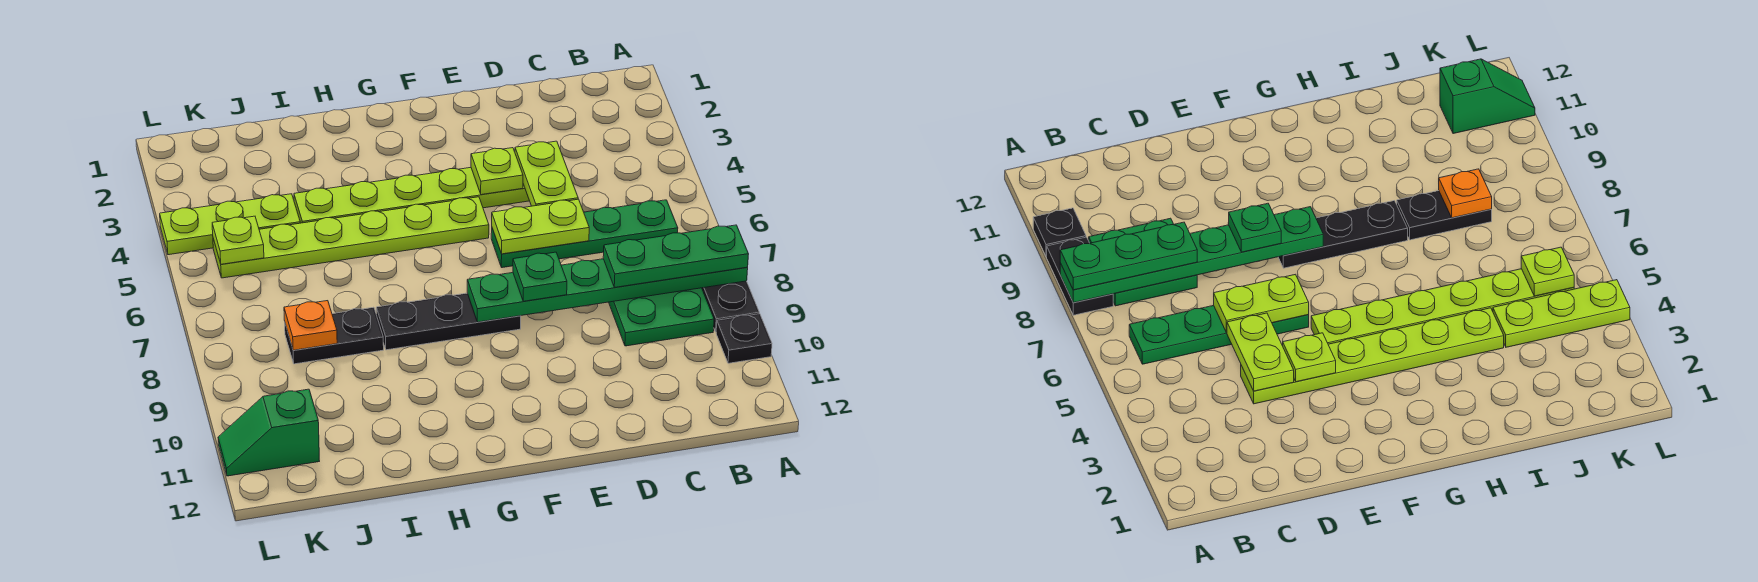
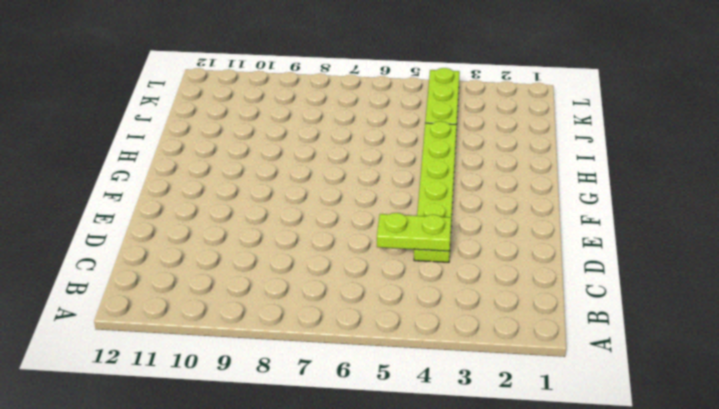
none -> black plate A8:A9 level 1
none -> black plate A10 level 1
none -> green plate B6:E6 level 1

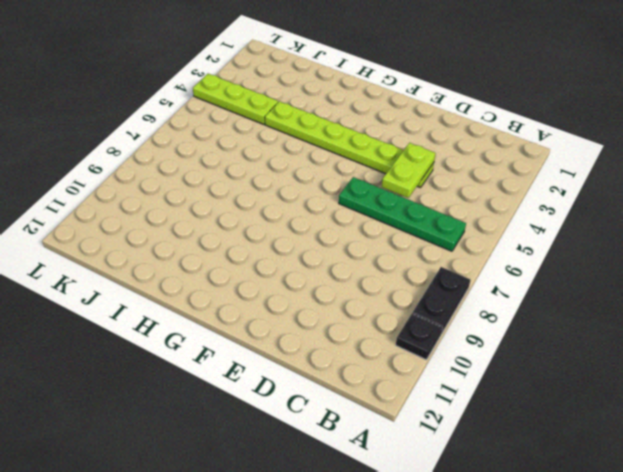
none -> green plate B8:C9 level 1
none -> lime plate F5:K5 level 1
none -> black plate F8:H8 level 1

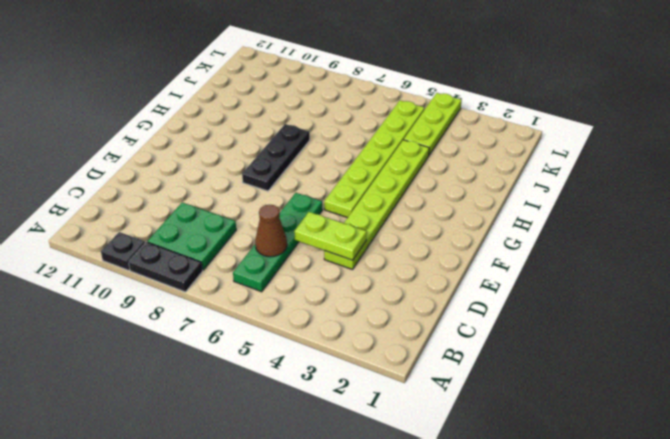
brown cone C6 level 2 -> none
none -> black plate I8:J8 level 1
none -> green slope K11:L11 level 1 top K
none -> green plate A8:F8 level 2

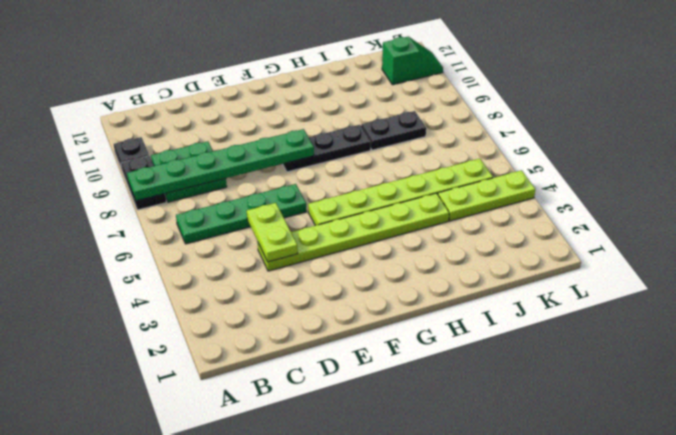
none -> lime plate D6:E6 level 2
none -> lime plate E4 level 2
none -> orange plate J8 level 2

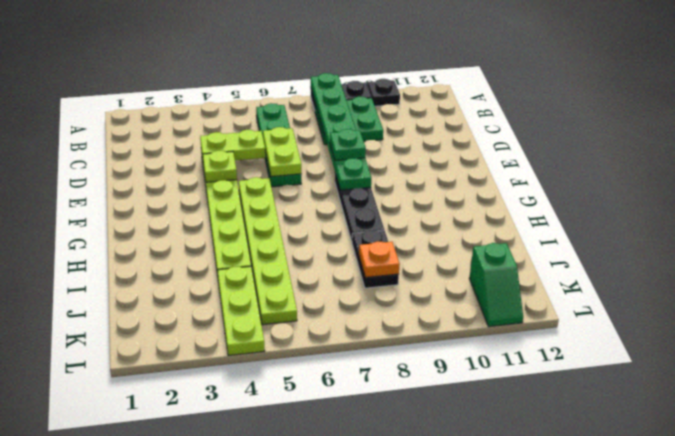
none -> lime plate K5 level 2
none -> green plate A8:C8 level 3

